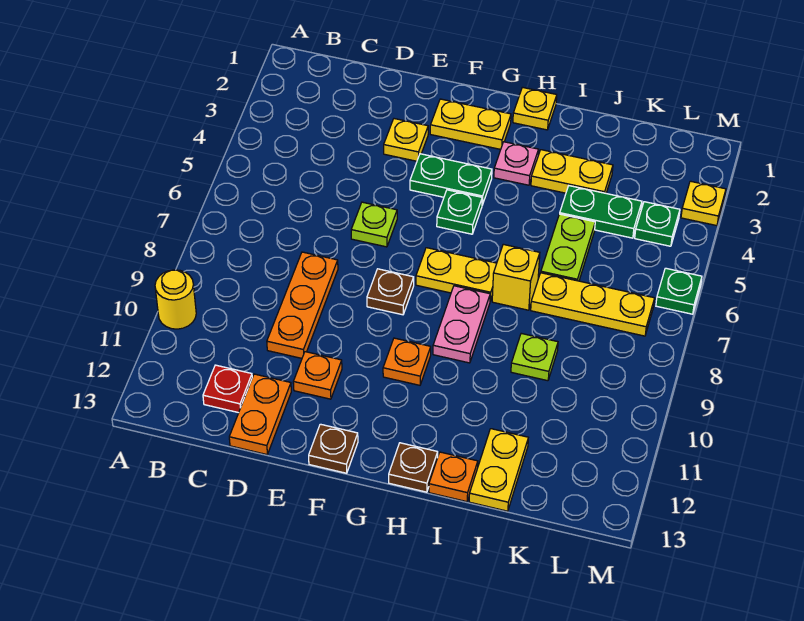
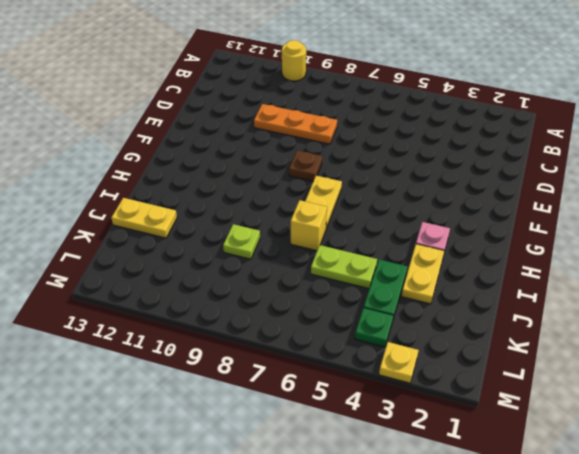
none -> red plate C12 level 1
none -> orange plate D12:D13 level 1
none -> yellow plate E3 level 1

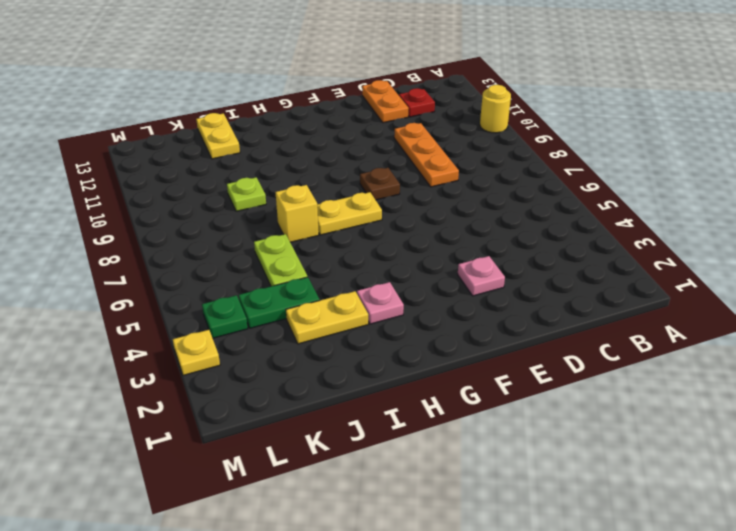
pink plate E3 level 1 -> yellow plate E3 level 1
none -> lime plate E6 level 1
none -> orange plate E11 level 1
none -> yellow plate F2:G2 level 1

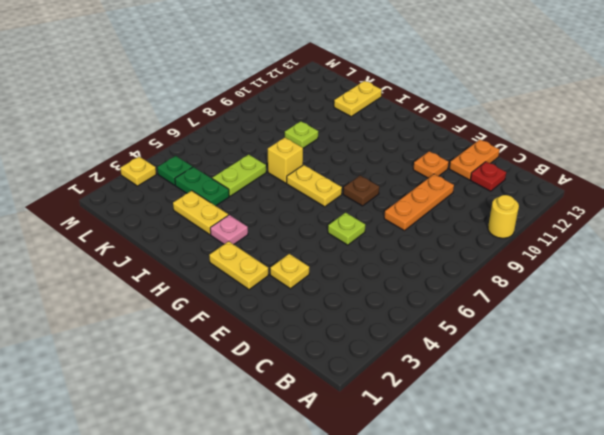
none -> green plate F4:G4 level 1
none -> brown plate F13 level 1
none -> green plate G5 level 1

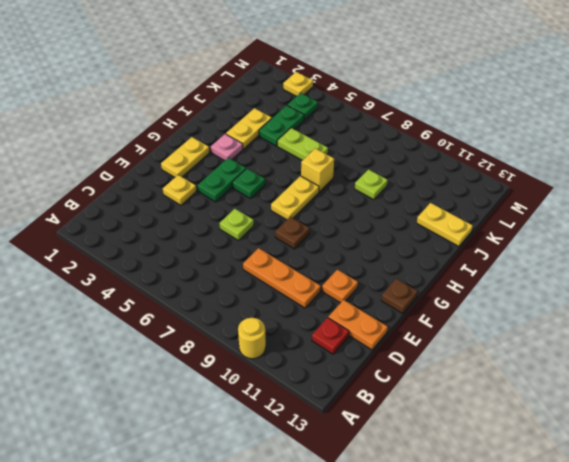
none -> orange plate G10 level 1
none -> yellow plate H1 level 1
none -> pink plate H8:H9 level 1

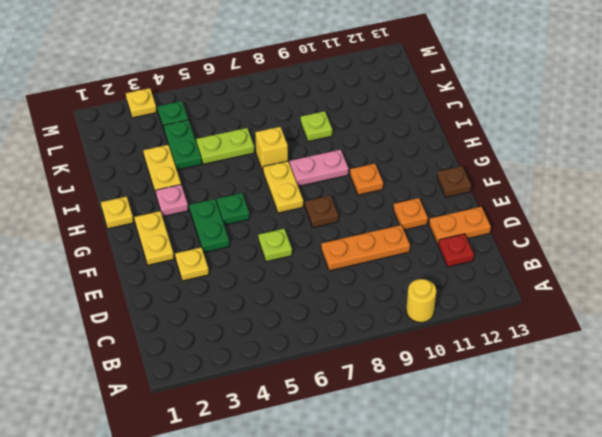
none -> brown plate H13 level 1
none -> orange plate I13 level 1
none -> yellow plate J7:L7 level 1

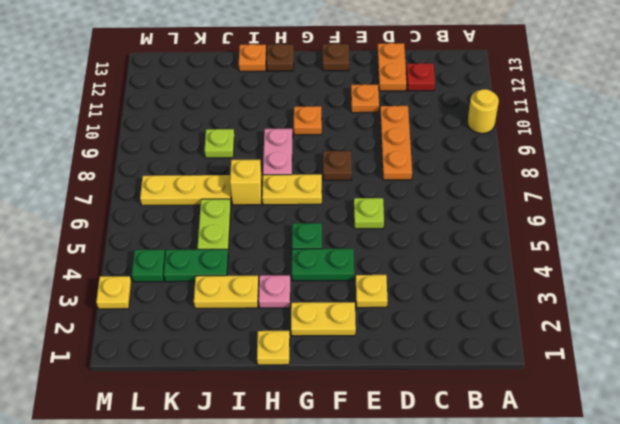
none -> yellow plate J12:J13 level 1
none -> green plate M6 level 1

